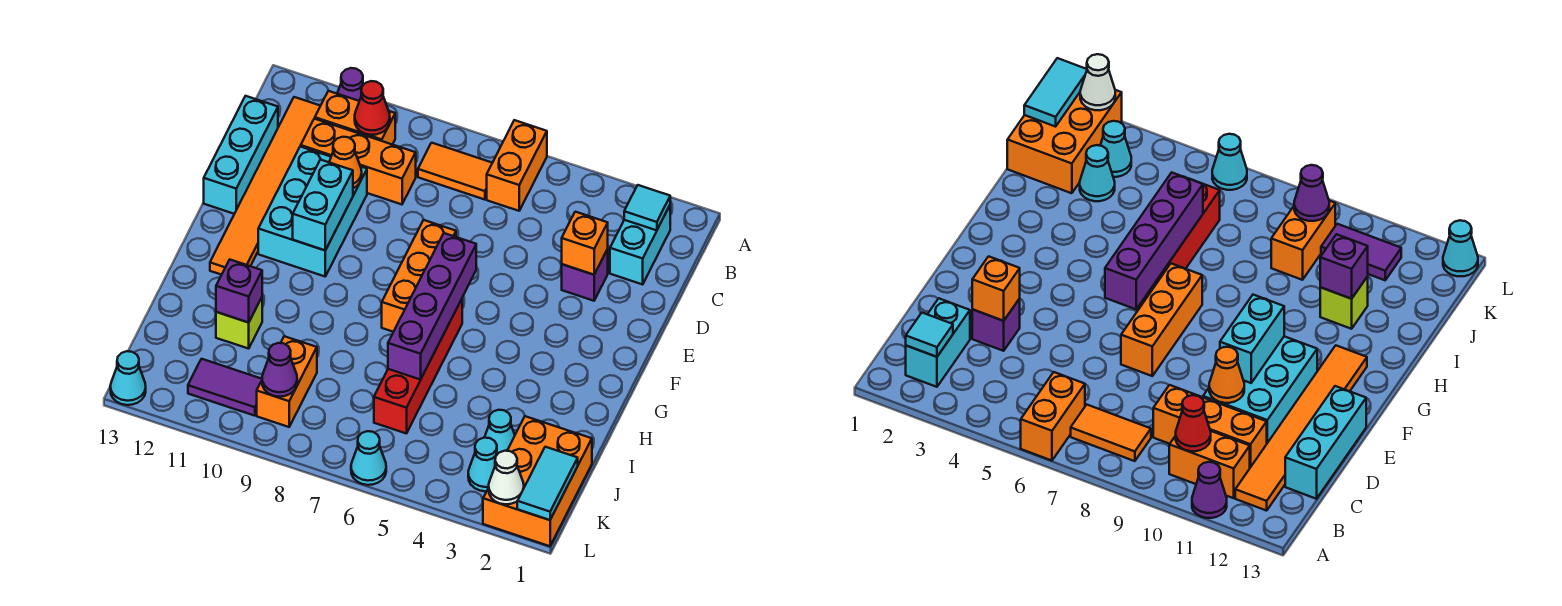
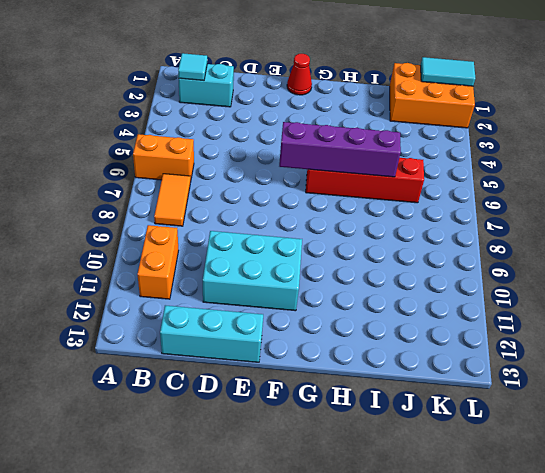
red cone F1 level 1 -> red cone B10 level 2
none -> purple cone A11 level 1
none -> orange tile B12:G12 level 1
none -> orange brick C9:C11 level 1
none -> purple brick D3 level 1

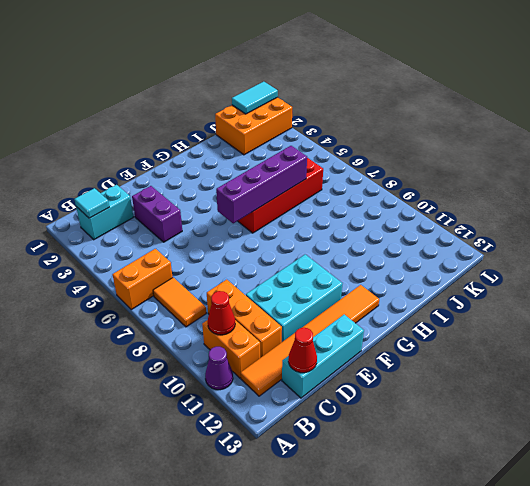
red cone C13 level 2 -> none
purple brick D3:D4 level 1 -> purple brick D3 level 1
none -> orange brick E7:G7 level 1
none -> lime brick I11 level 1
none -> cyan cone J3 level 1
none -> orange brick J9:K9 level 1

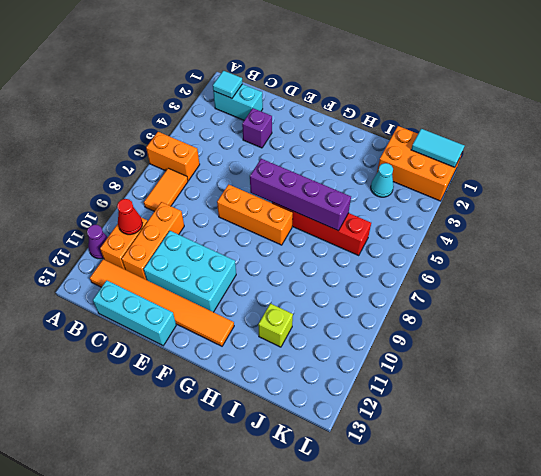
none -> orange brick J9:K9 level 1
none -> cyan cone K3 level 1
none -> purple tile K10:K11 level 1
none -> cyan cone L6 level 1

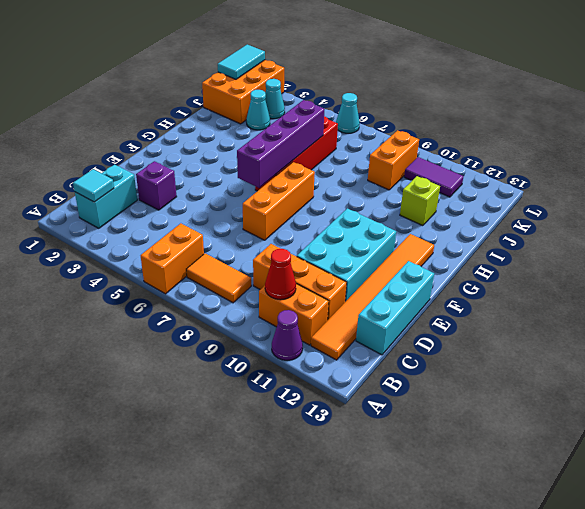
none -> cyan cone L13 level 1
none -> orange brick D3 level 2
none -> orange cone D10 level 2
none -> cyan brick E10:F10 level 2

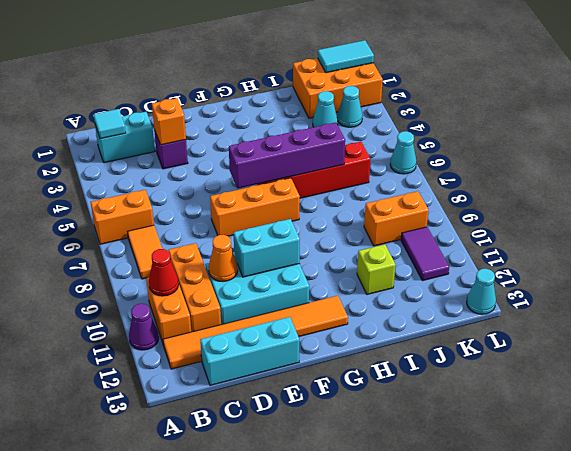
none -> purple brick I11 level 2
none -> purple cone K9 level 2
none -> white cone L2 level 2

